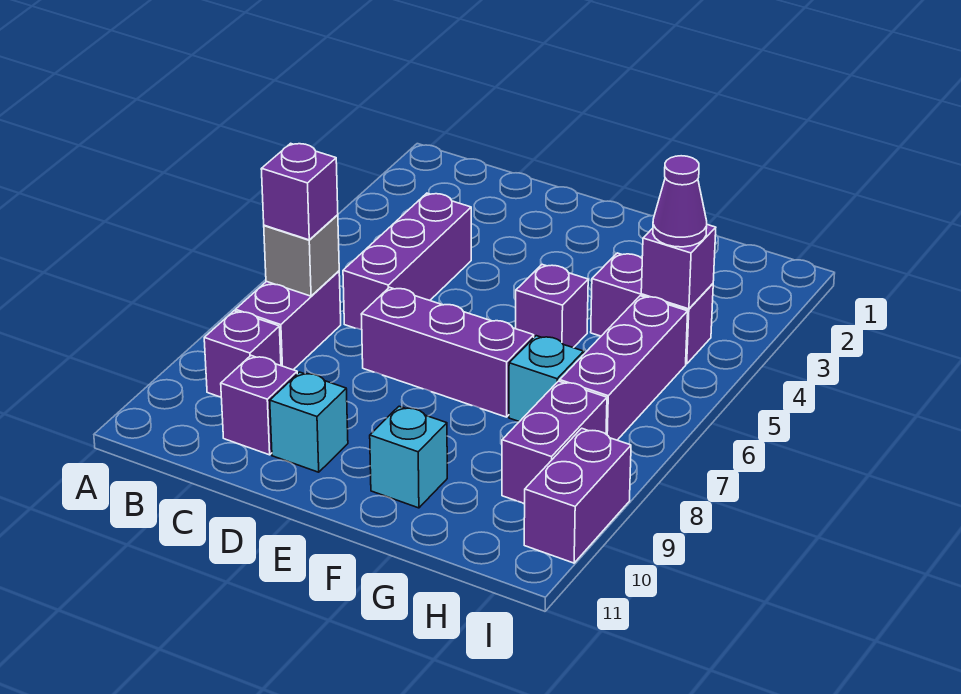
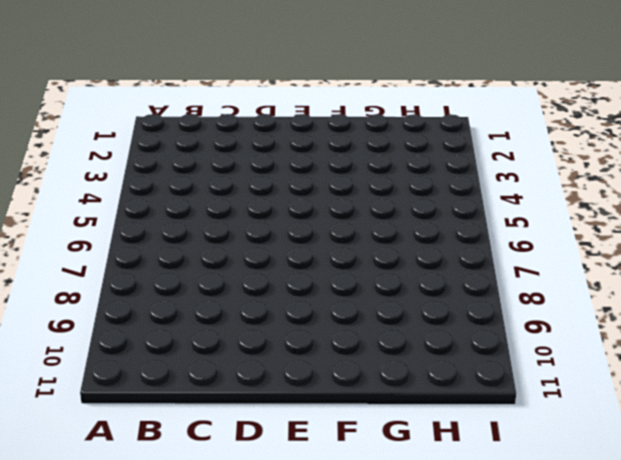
none -> purple brick B7:B8 level 1
none -> purple brick B9 level 1
none -> purple brick C4:C6 level 1

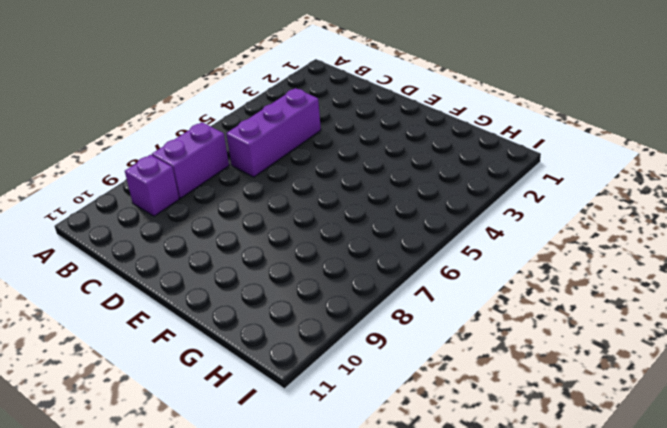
none -> purple brick C10 level 1
none -> purple brick D7:F7 level 1
none -> cyan brick D10 level 1

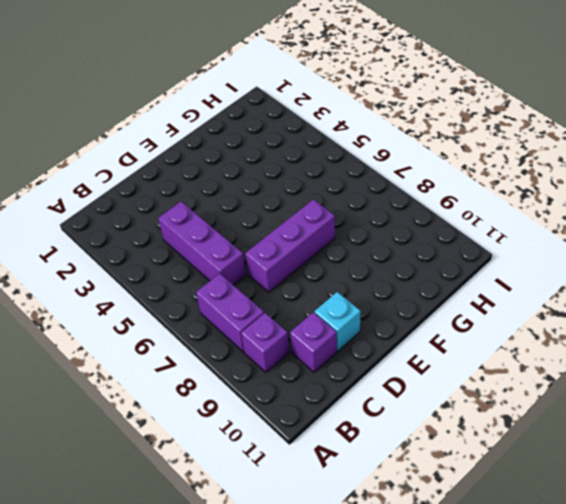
none -> purple brick F5 level 1
none -> cyan brick F10 level 1
none -> purple brick G4:H4 level 1

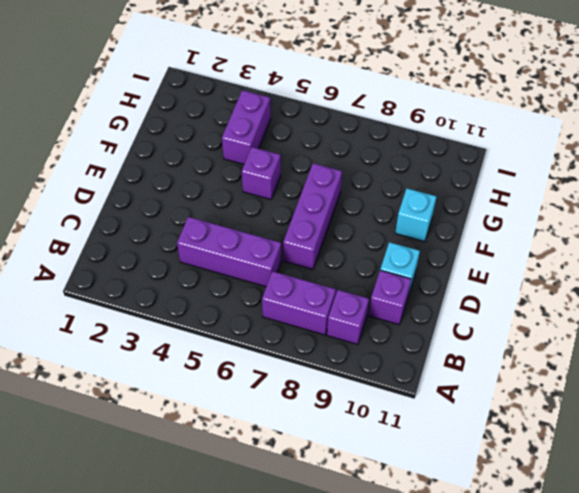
none -> cyan brick G7 level 1
none -> purple brick H5:H7 level 1
none -> purple brick H8:H9 level 1

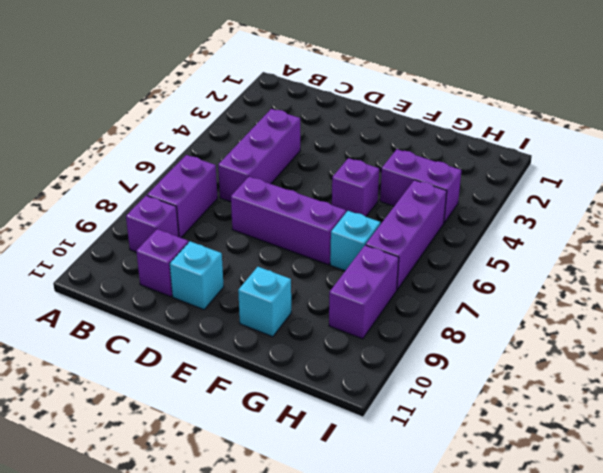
none -> purple brick I9:I10 level 1
none -> grey brick B7 level 2
none -> purple brick H4 level 2

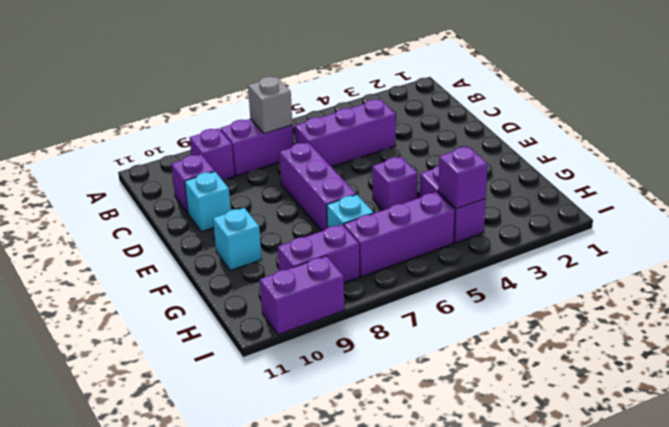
none -> purple brick B7 level 3
none -> purple cone H4 level 3

